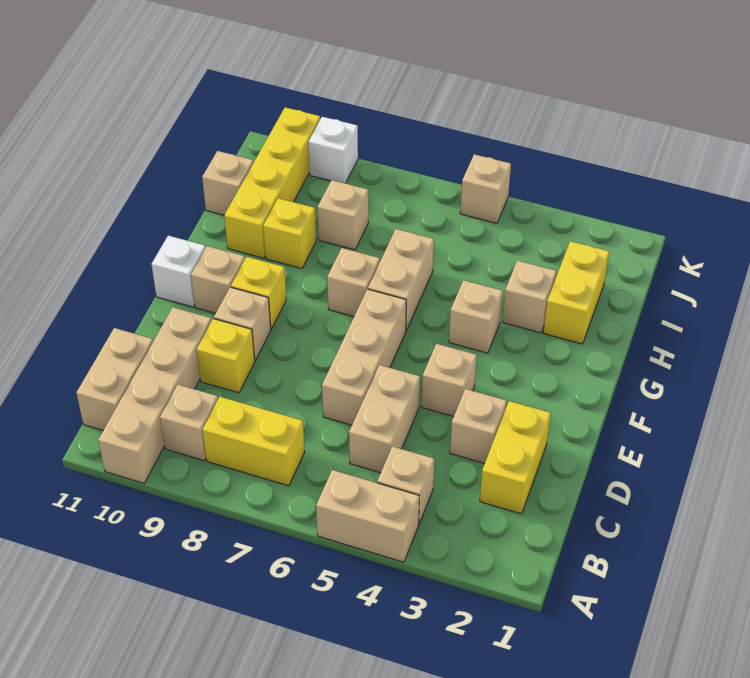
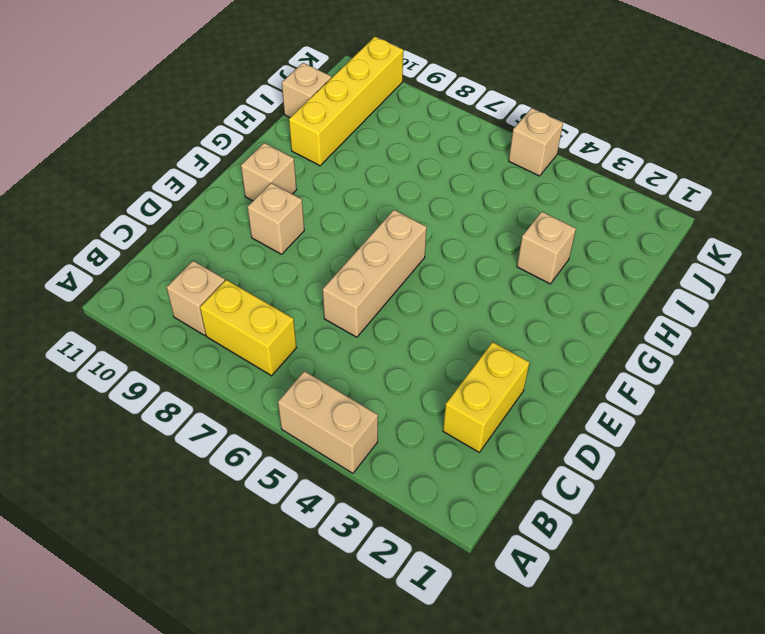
none -> tan brick A10:D10 level 1
none -> tan brick B4 level 1
none -> tan brick B11:C11 level 1

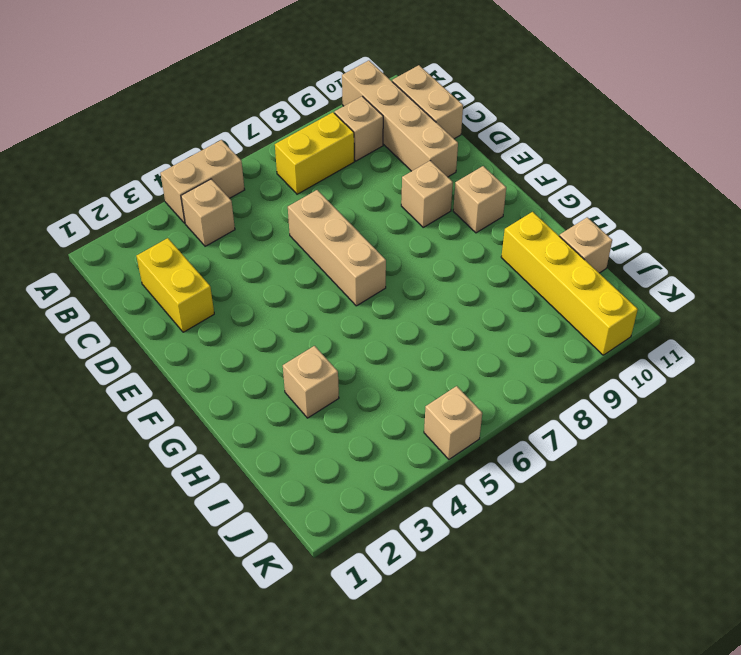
none -> tan brick C5:D5 level 1
none -> tan brick D3 level 1
none -> yellow brick D9 level 1

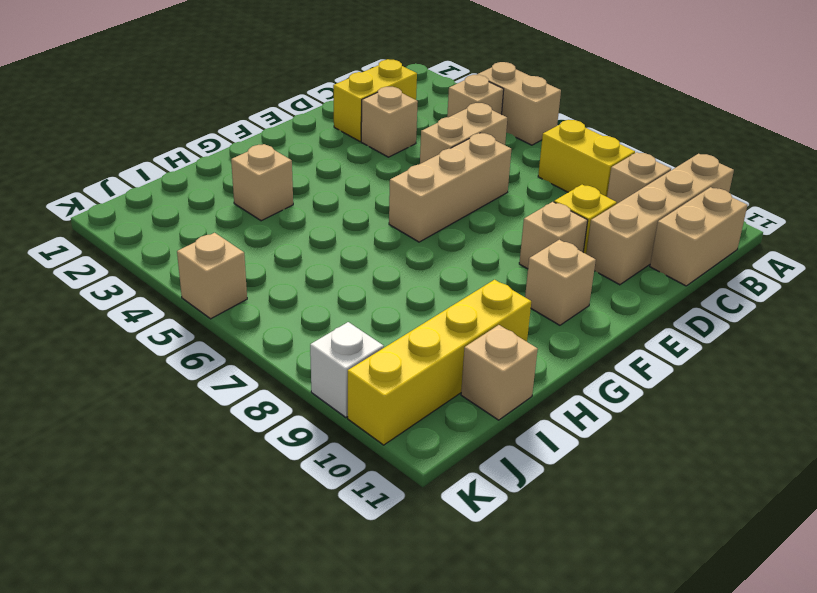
none -> tan brick E4 level 1
none -> yellow brick F9 level 1
none -> white brick F11 level 1

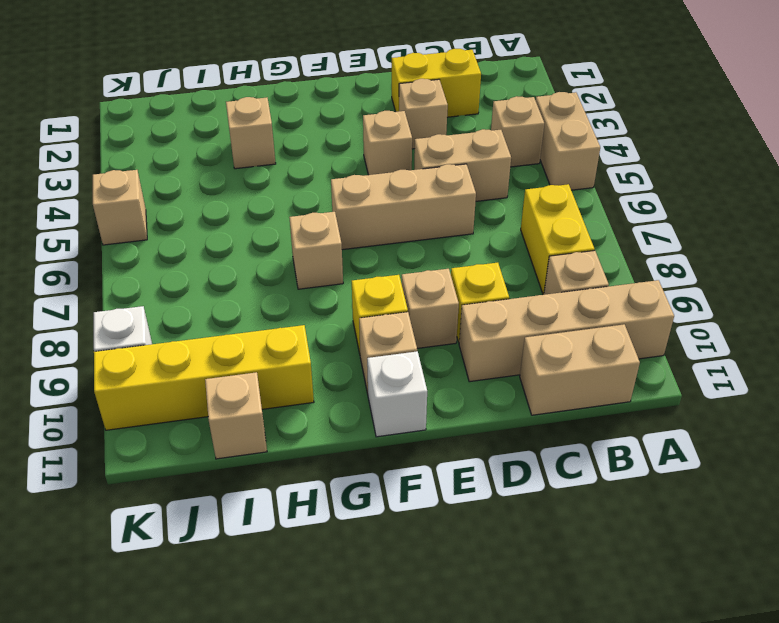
none -> tan brick G4 level 1
none -> tan brick G6:H6 level 1
none -> yellow brick H2:I2 level 1

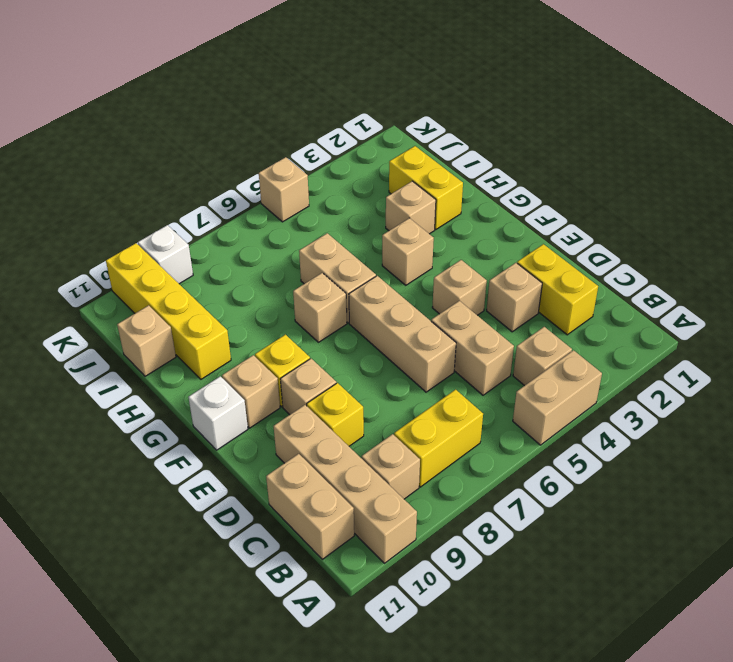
none -> yellow brick H9 level 1
none -> tan brick I8 level 1

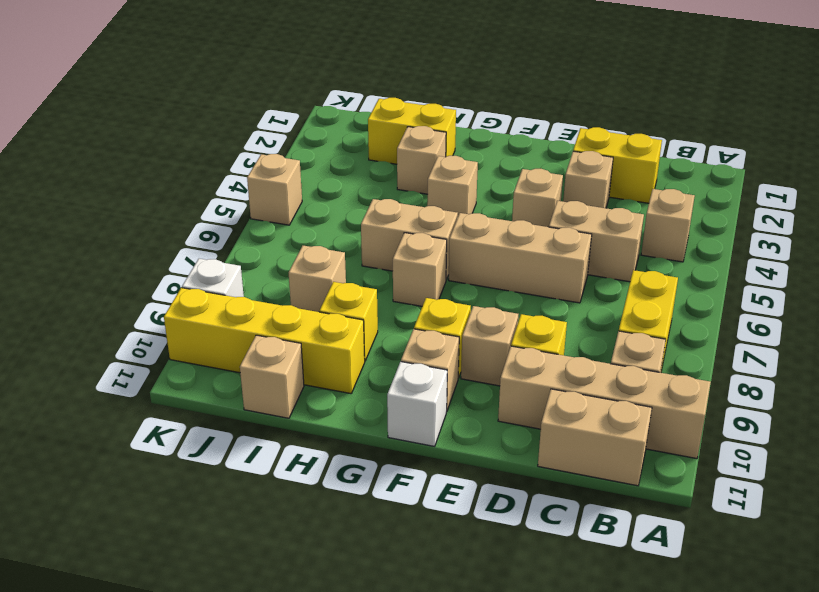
none -> tan brick A4:A5 level 1

